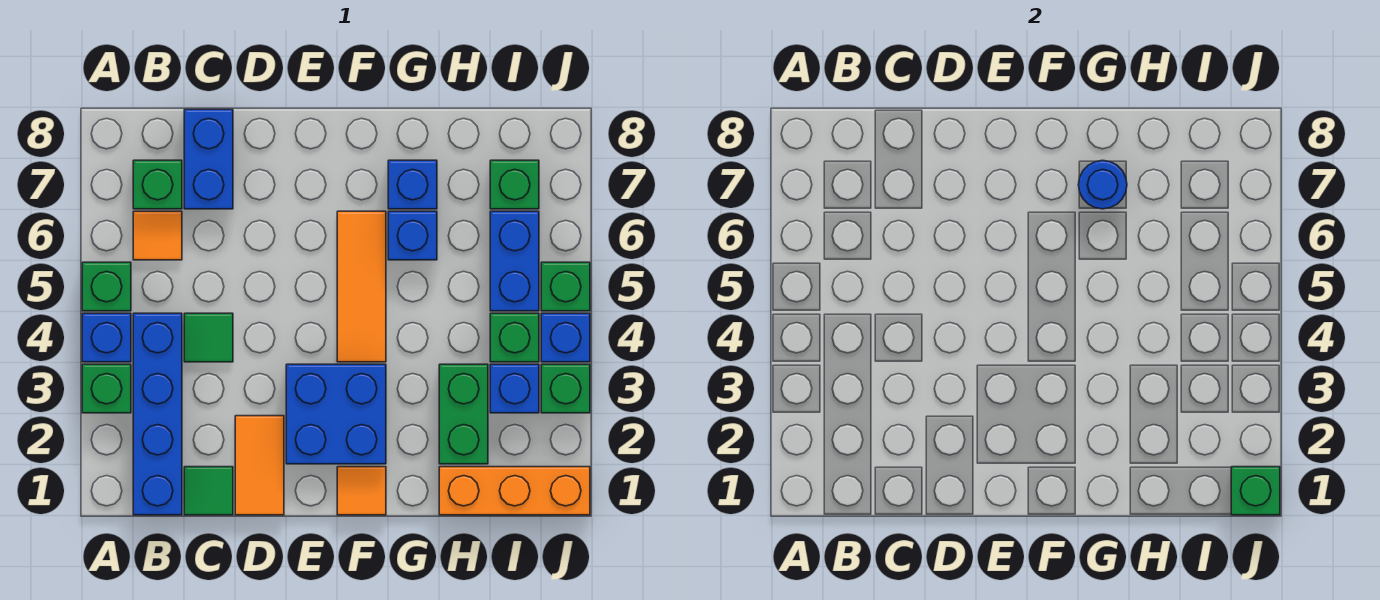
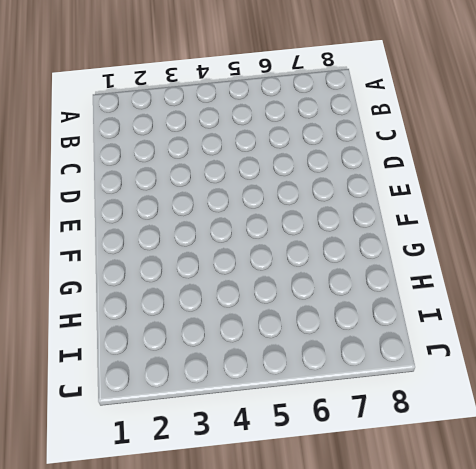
none -> green brick A3 level 1
none -> blue brick A4 level 1
none -> green brick A5 level 1

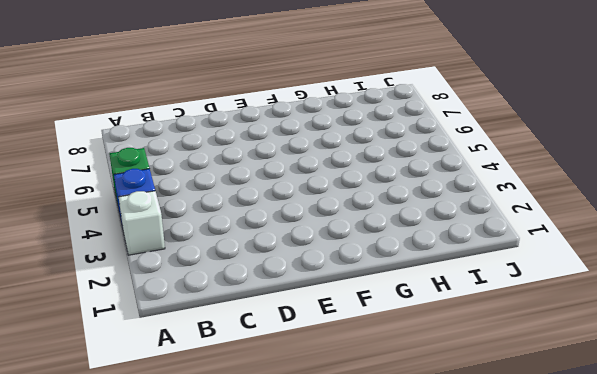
white brick A3 level 1 -> green brick A3 level 1
none -> blue brick B1:B4 level 1
none -> orange tile B6 level 1
none -> green brick B7 level 1

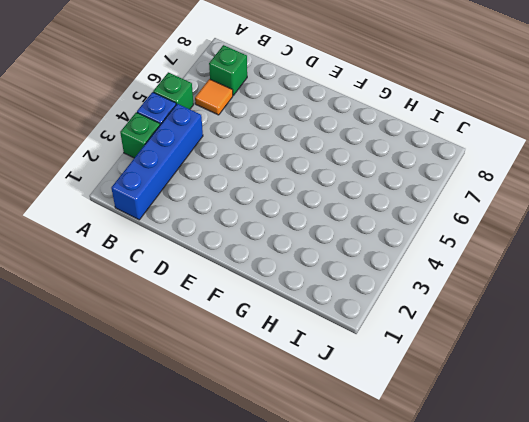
none -> green tile C1 level 1
none -> green tile C4 level 1
none -> blue brick C7:C8 level 1

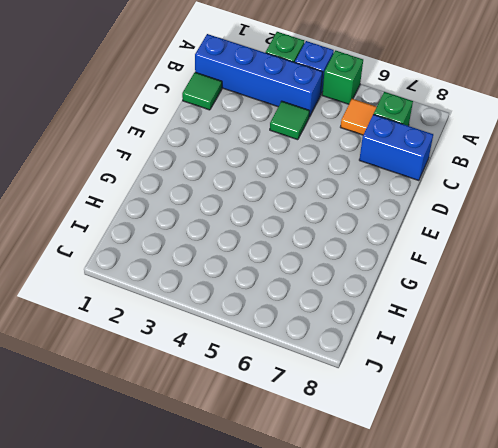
none -> orange tile D1:D2 level 1
none -> blue brick E2:F3 level 1
none -> orange tile F1 level 1

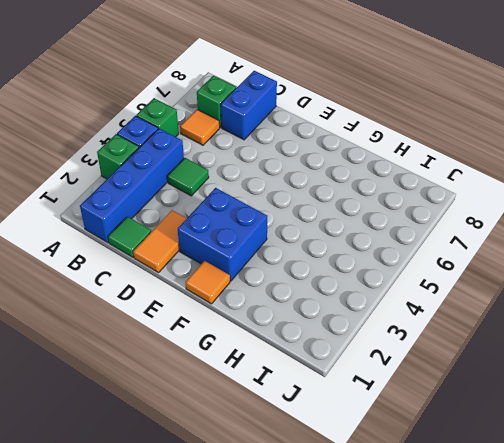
none -> orange tile F4:F6 level 1
none -> blue brick G6 level 1
none -> blue brick G7 level 1

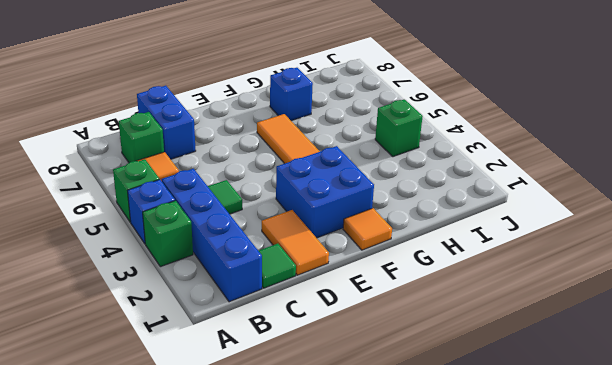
none -> blue brick G6 level 1
none -> orange brick H1:J1 level 1
none -> green brick H2:H3 level 1

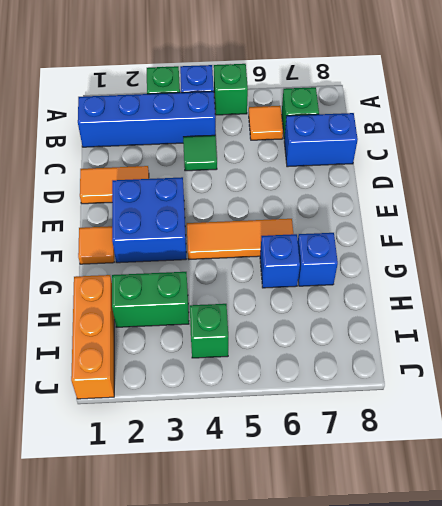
none -> green tile C1 level 1
none -> blue brick I3 level 1
none -> blue brick I5:I6 level 1

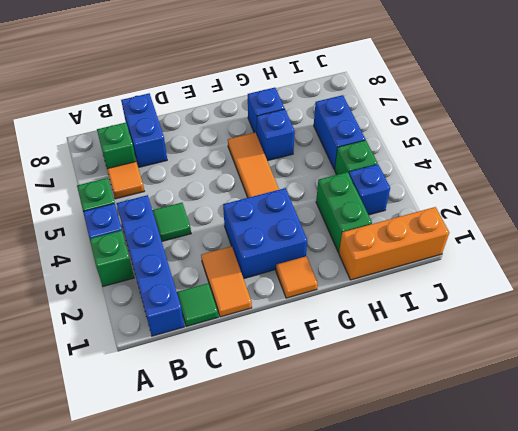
none -> green brick I7 level 1
none -> green brick J3 level 1
none -> blue brick J4 level 1

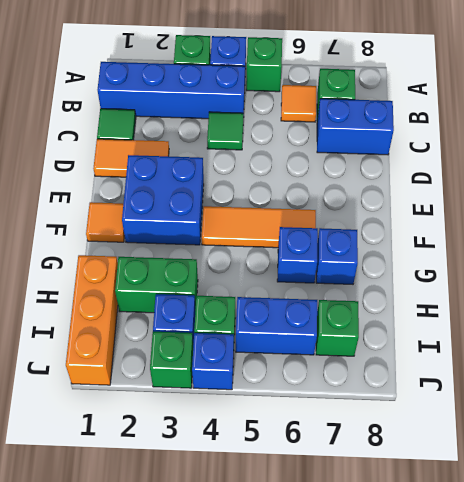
none -> green brick J5 level 1
none -> blue round brick G7 level 2
none -> green brick J1 level 2

